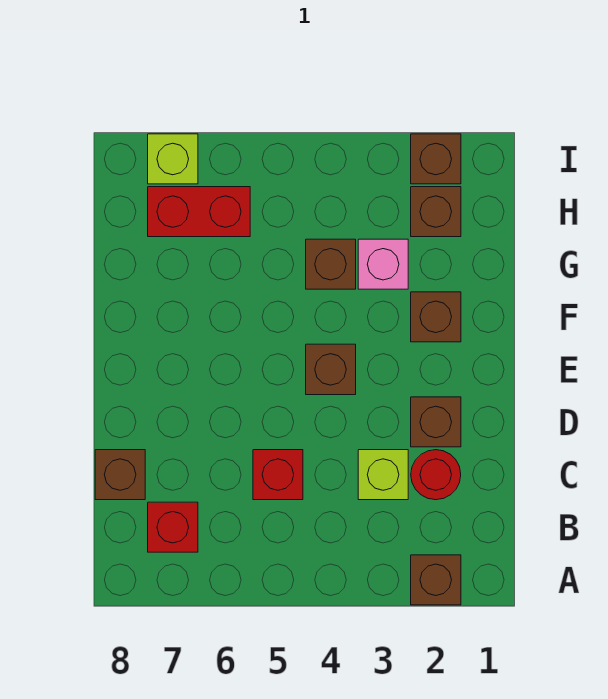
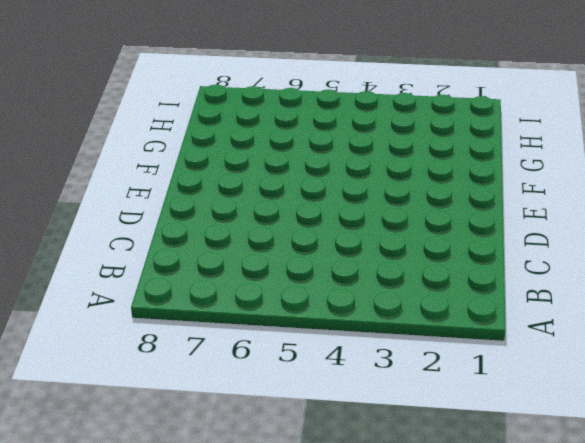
none -> brown brick A2 level 1
none -> red brick B7 level 1
none -> red round brick C2 level 1

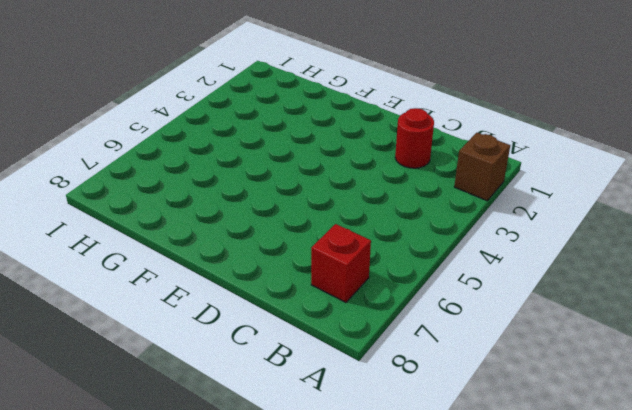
none -> lime brick C3 level 1
none -> red brick C5 level 1
none -> brown brick C8 level 1

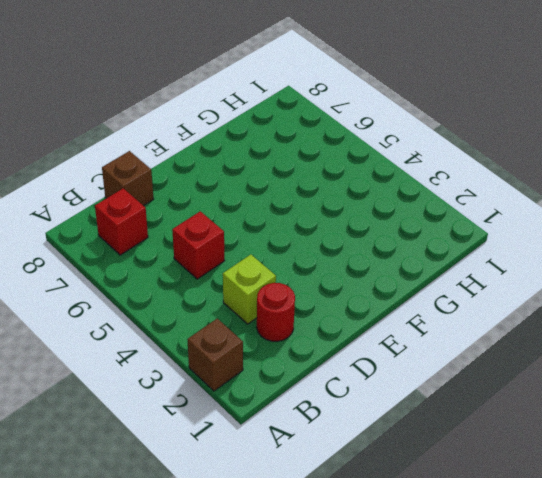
none -> brown brick D2 level 1
none -> brown brick E4 level 1
none -> brown brick F2 level 1

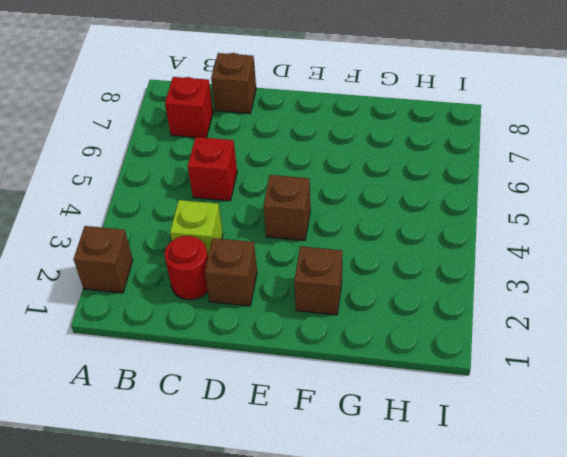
none -> pink brick G3 level 1
none -> brown brick G4 level 1
none -> brown brick H2 level 1

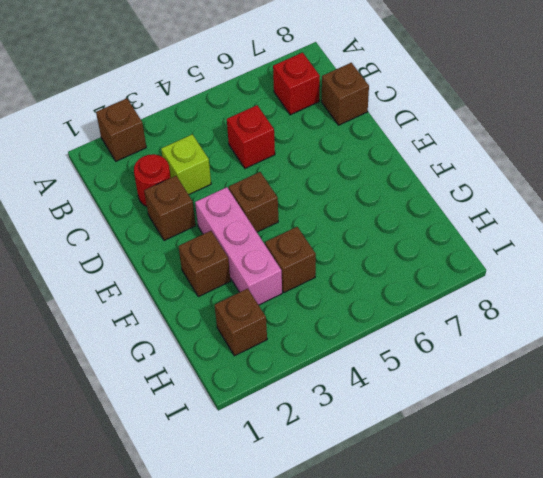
pink brick E3:G3 level 1 -> pink brick G3 level 1
none -> red brick H6:H7 level 1
none -> brown brick I2 level 1
none -> lime brick I7 level 1

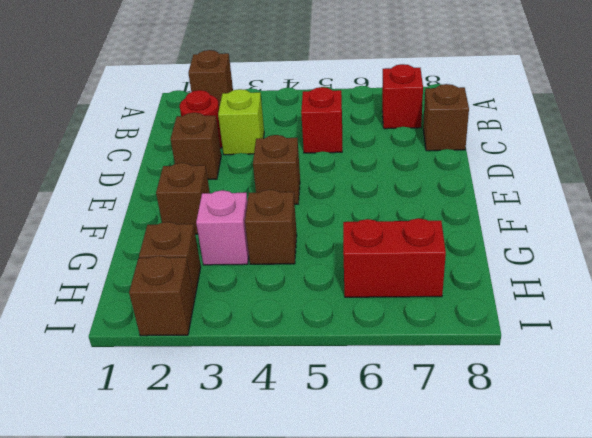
none -> lime brick I7 level 1

